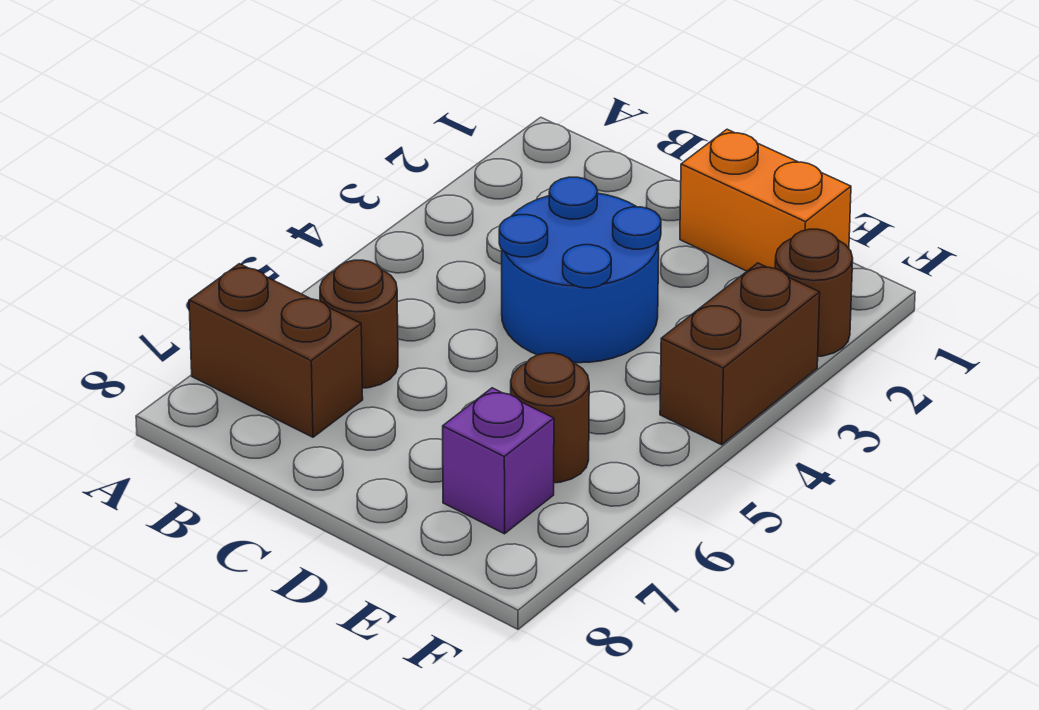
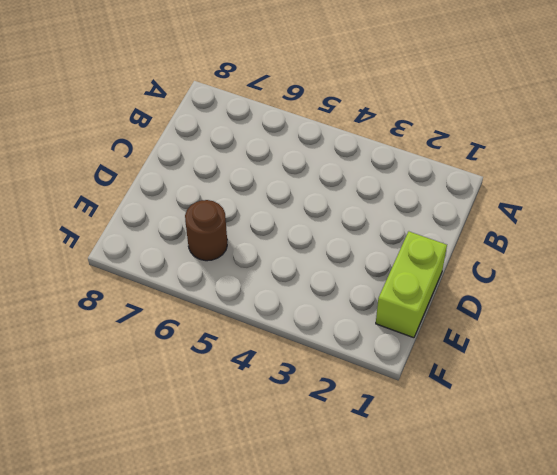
lime brick D1:E1 level 1 -> orange brick D1:E1 level 1
none -> brown brick A7:B7 level 1
none -> brown round brick B6 level 1

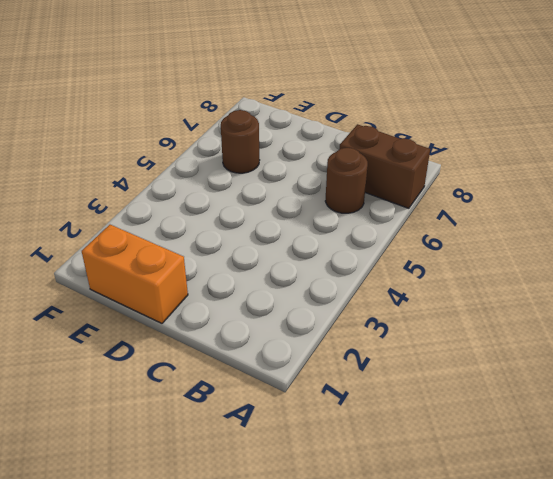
none -> blue round brick C3:D4 level 1
none -> purple brick E7 level 1

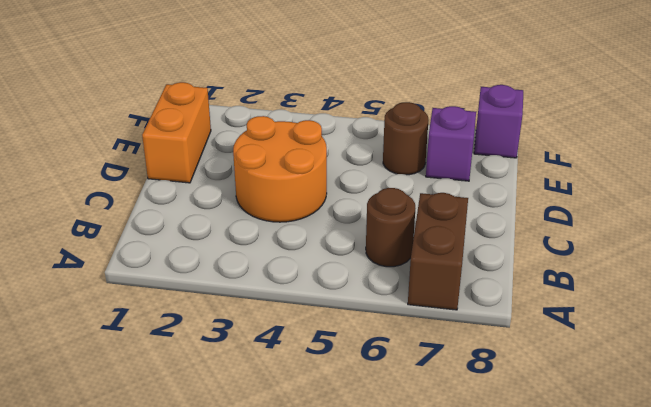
orange round brick C3:D4 level 1 -> blue round brick C3:D4 level 1
purple brick F8 level 1 -> none
none -> brown round brick F2 level 1
none -> brown brick F3:F4 level 1

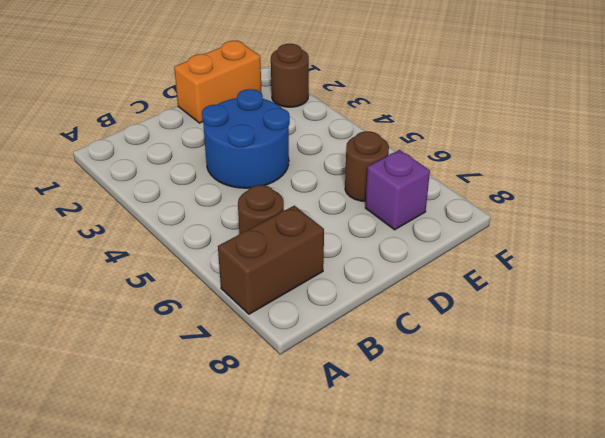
none -> brown brick F3:F4 level 1

